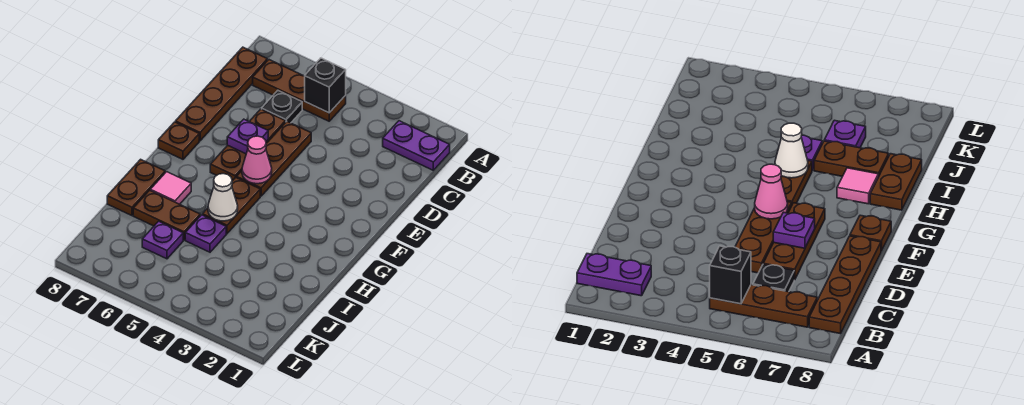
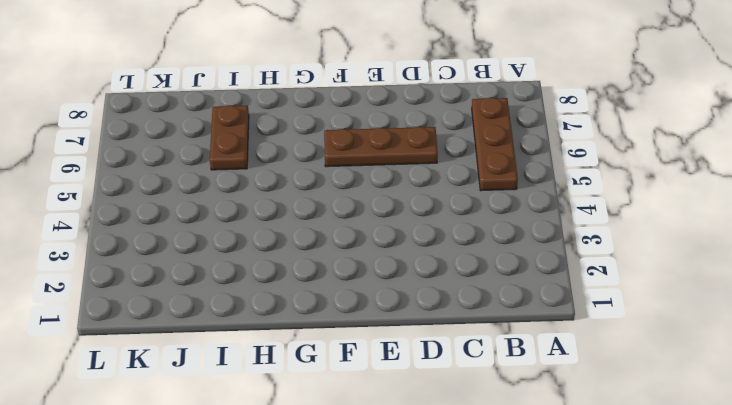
none -> purple plate B1:B2 level 1
none -> brown plate B8:E8 level 1
none -> black plate C6 level 1

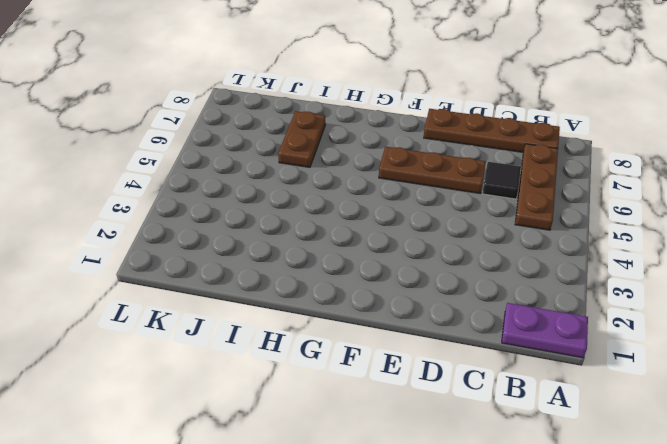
purple plate A1:B1 level 1 -> purple plate B1:B2 level 1
black tile C6 level 1 -> black plate C6 level 1
none -> brown plate D5:F5 level 1
none -> brown plate F8 level 1
none -> brown plate G5:H5 level 1

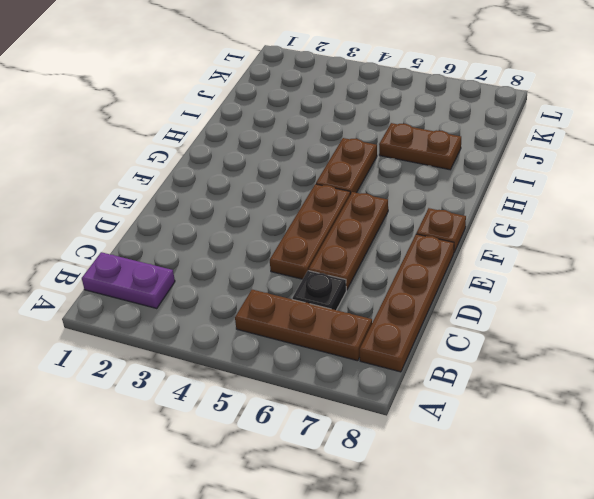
none -> pink tile H7 level 1
none -> brown plate H8:I8 level 1
none -> purple plate I5 level 1

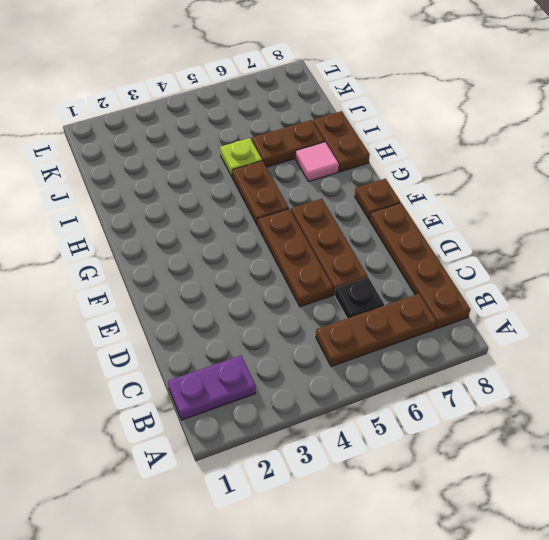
lime plate I5 level 1 -> purple plate I5 level 1
none -> purple plate J6 level 1
none -> black brick B5 level 2
none -> purple plate E6 level 2

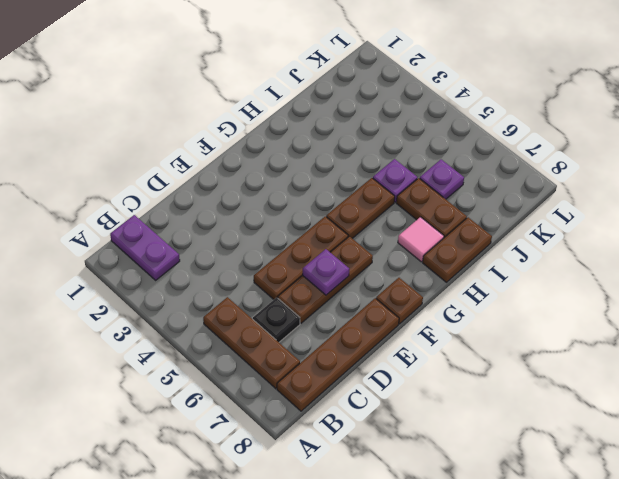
none -> black brick B5 level 2
none -> pink cone F5 level 2
none -> white cone H5 level 2

